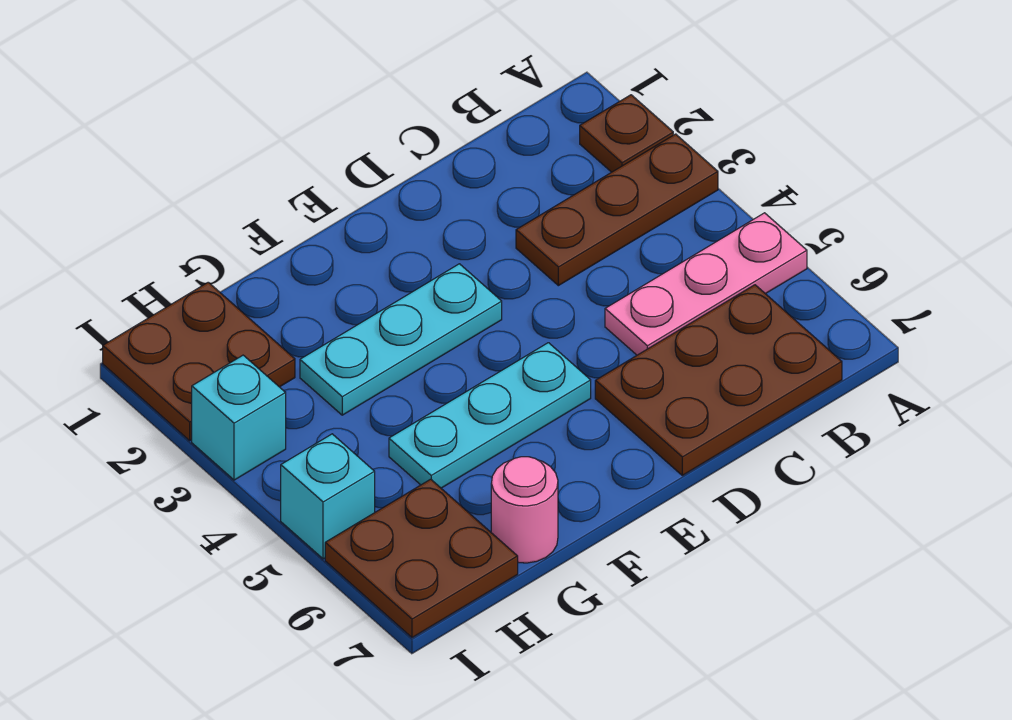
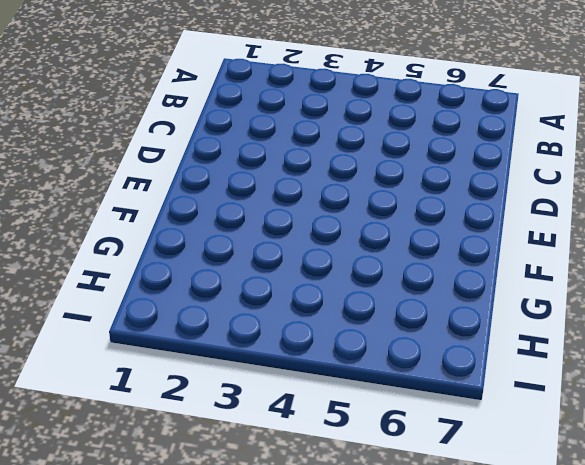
none -> brown plate A2 level 1
none -> brown plate A3:C3 level 1

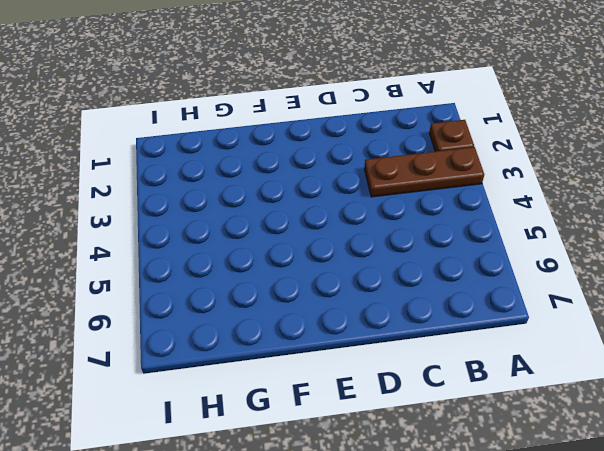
none -> pink plate A5:C5 level 1
none -> brown plate B6:D7 level 1

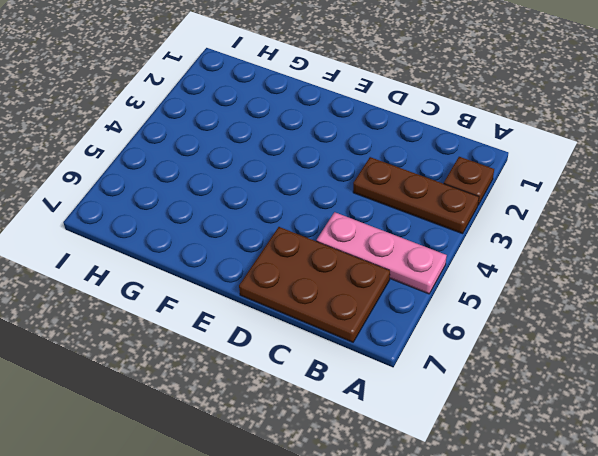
none -> cyan plate E3:G3 level 1
none -> cyan plate E5:G5 level 1

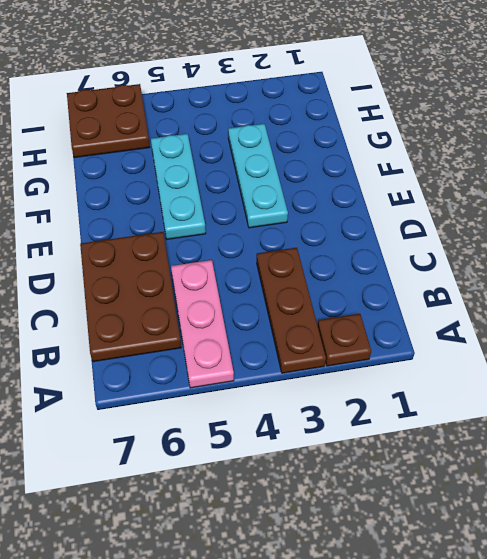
none -> pink round brick G7 level 1
none -> brown plate H1:I2 level 1

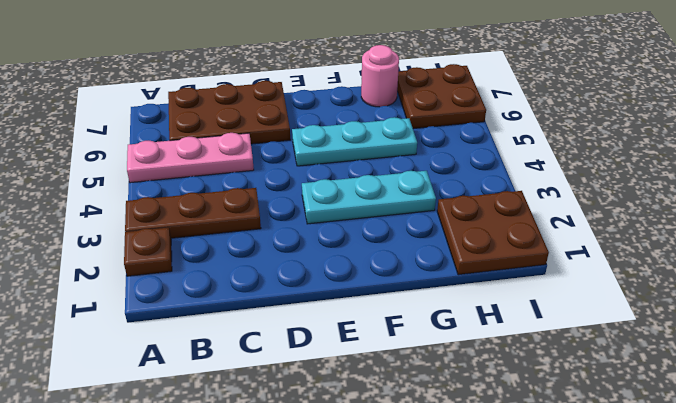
none -> cyan brick I3 level 1
none -> cyan brick I5 level 1

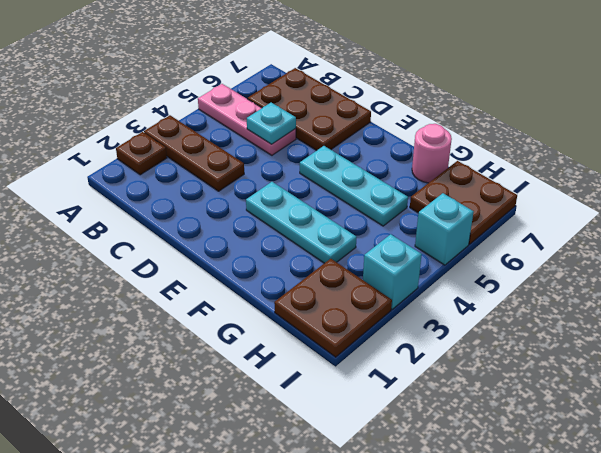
cyan plate C5 level 2 -> none

